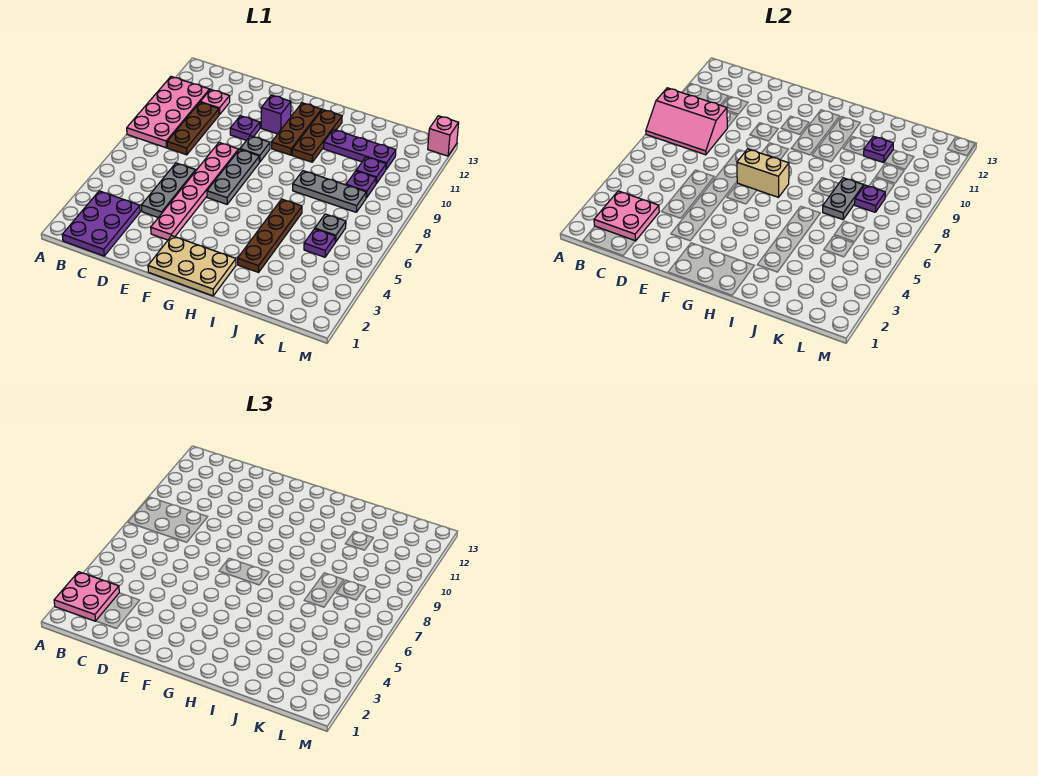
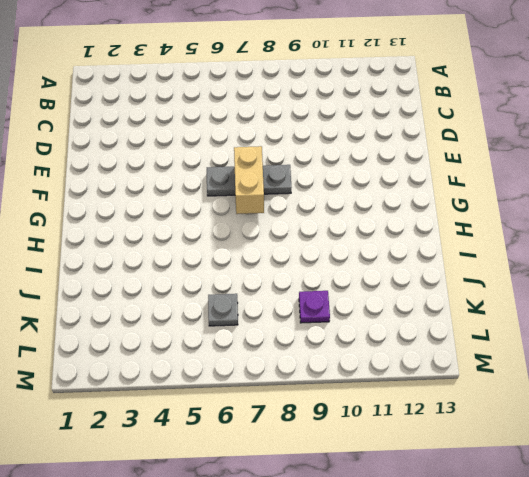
none -> pink plate A8:B11 level 1
none -> purple plate B1:C3 level 1
none -> brown plate C8:C10 level 1

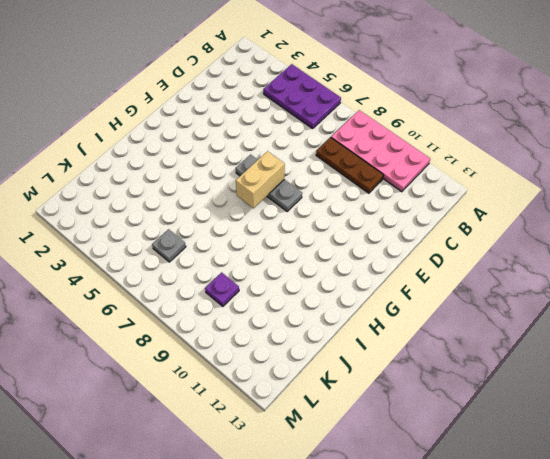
purple plate A4:B6 level 1 -> purple plate B1:C3 level 1
none -> pink plate C11 level 1
none -> grey plate D4:D6 level 1
none -> pink plate E3:E8 level 1

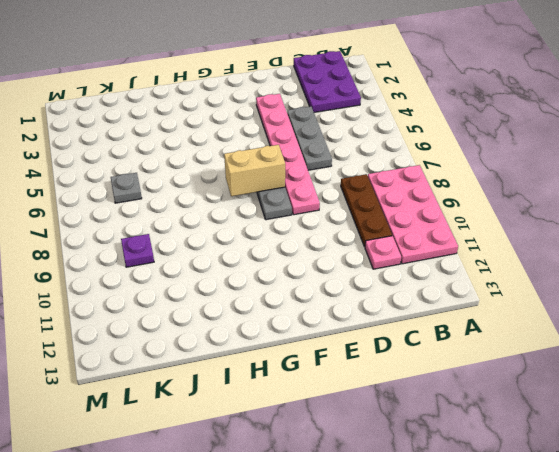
none -> purple plate E10 level 1
none -> tan plate F1:H2 level 1
none -> grey plate F9 level 1

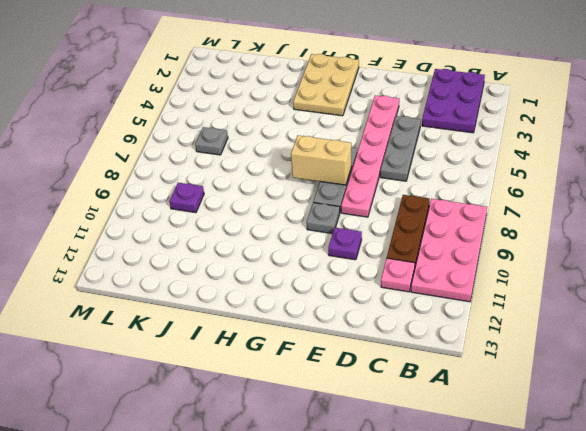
tan plate G1:H3 level 1 -> tan plate F1:H2 level 1
none -> purple brick F11 level 1
none -> brown plate G10:G12 level 1
none -> brown plate H10:H12 level 1

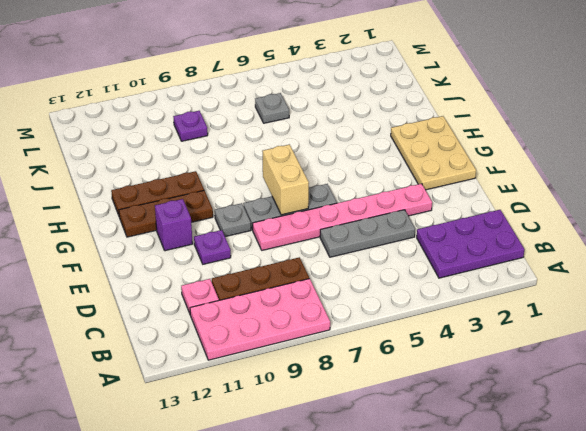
none -> brown plate I3:I6 level 1
none -> grey plate I8:K8 level 1
none -> purple plate I11:K11 level 1

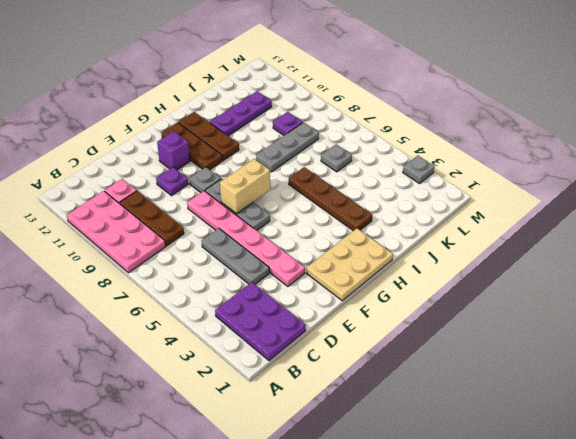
grey plate M3 level 1 -> none
none -> purple plate K5 level 1
none -> purple plate K10 level 1
none -> pink brick M13 level 1

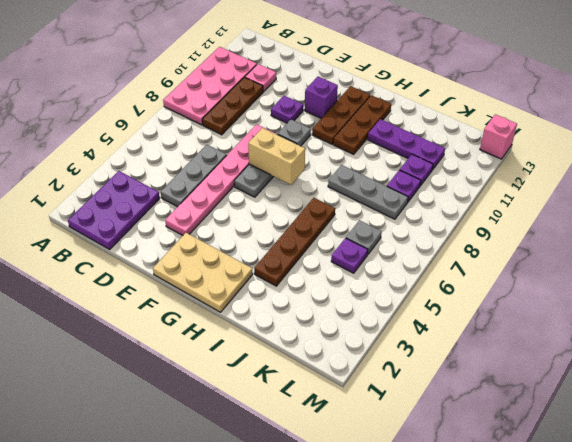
none -> pink slope A8:C9 level 2 top 9
none -> pink plate B2:C3 level 2
none -> grey plate J7:J8 level 2

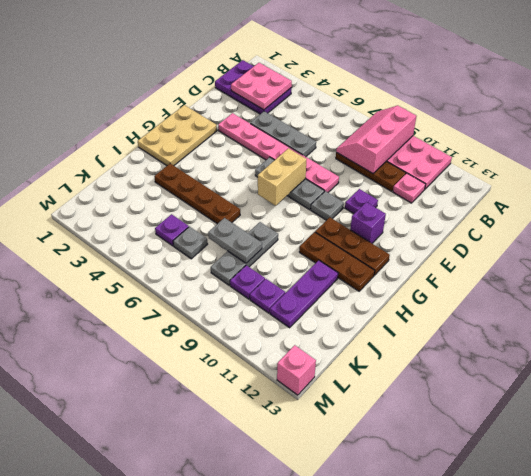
none -> purple plate J11 level 2
none -> purple plate K8 level 2
none -> pink plate A2:B3 level 3

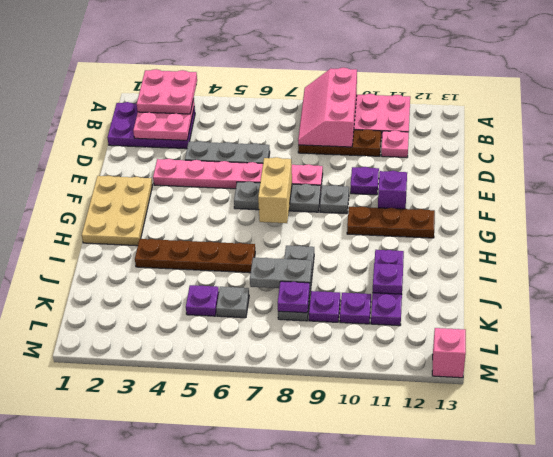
none -> brown plate H10:H12 level 1

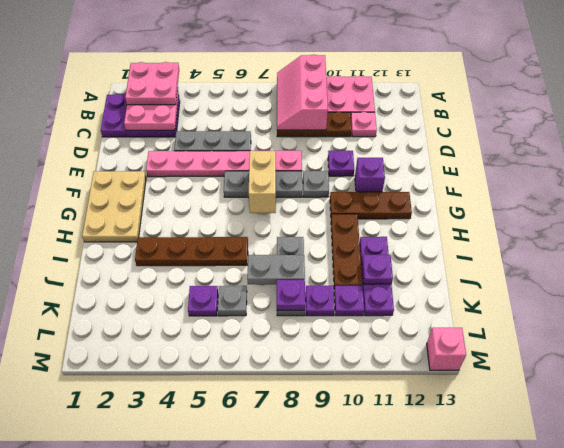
brown plate H10:J10 level 1 -> brown plate H10:H12 level 1

